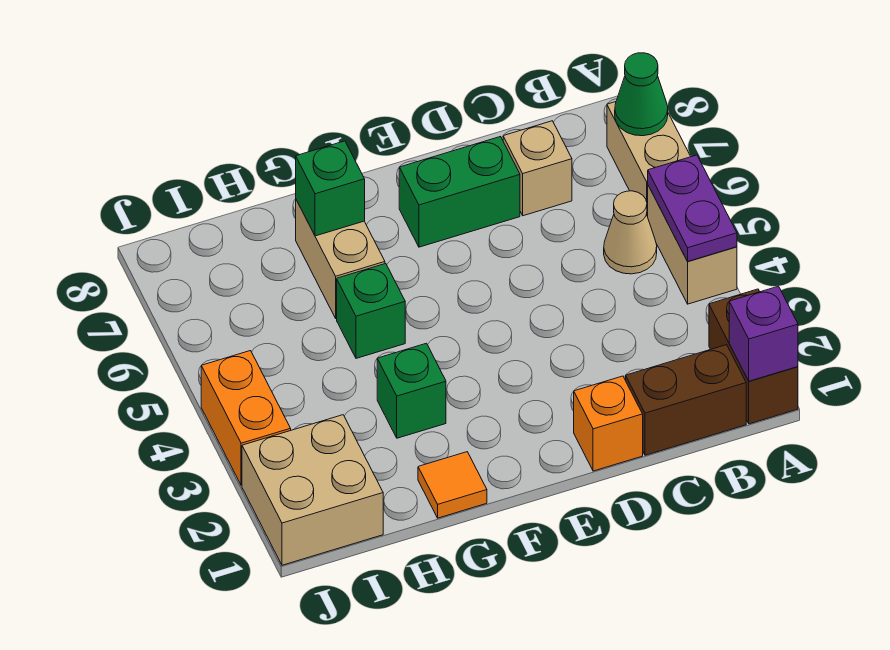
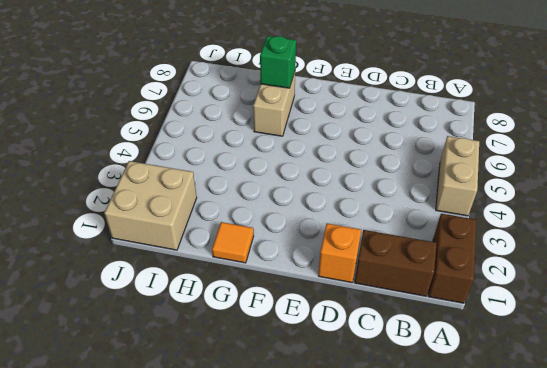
none -> tan brick A6:A7 level 1
none -> tan cone B5 level 1
none -> tan brick C7 level 1

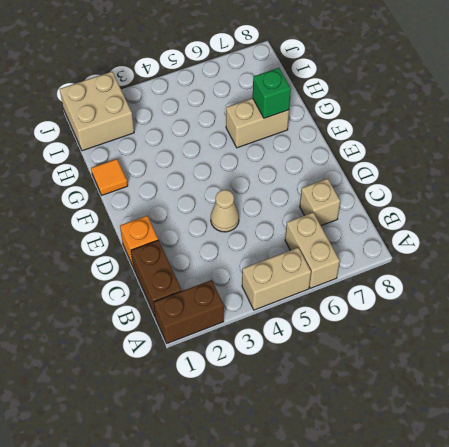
tan brick A6:B6 level 1 -> tan brick A6:A7 level 1
tan cone D4 level 1 -> tan cone B5 level 1
none -> green brick D7:E7 level 1
none -> green brick G3 level 1
none -> green brick G5 level 1

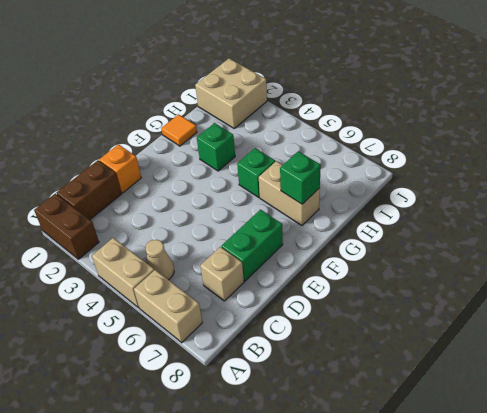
none -> orange brick J3:J4 level 1
none -> purple brick A1 level 2
none -> purple plate A4:A5 level 2

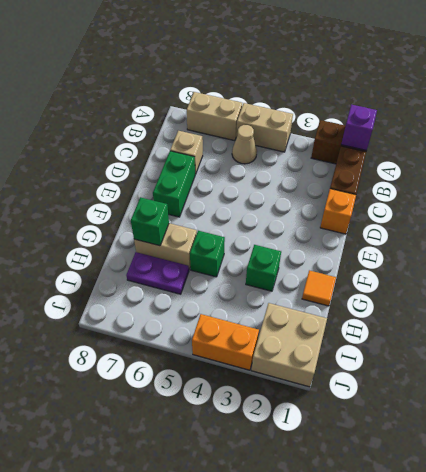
purple plate H6:H7 level 1 -> purple plate A4:A5 level 2
none -> green cone A7 level 2

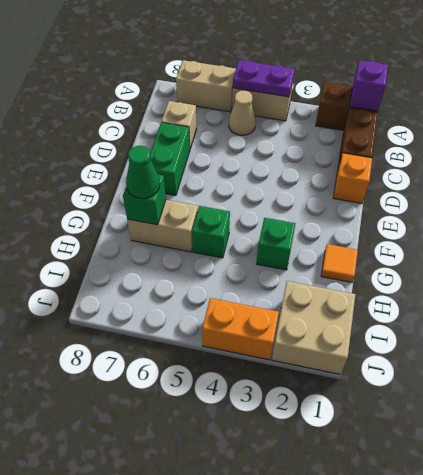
green cone G7 level 3 -> green cone A7 level 2

